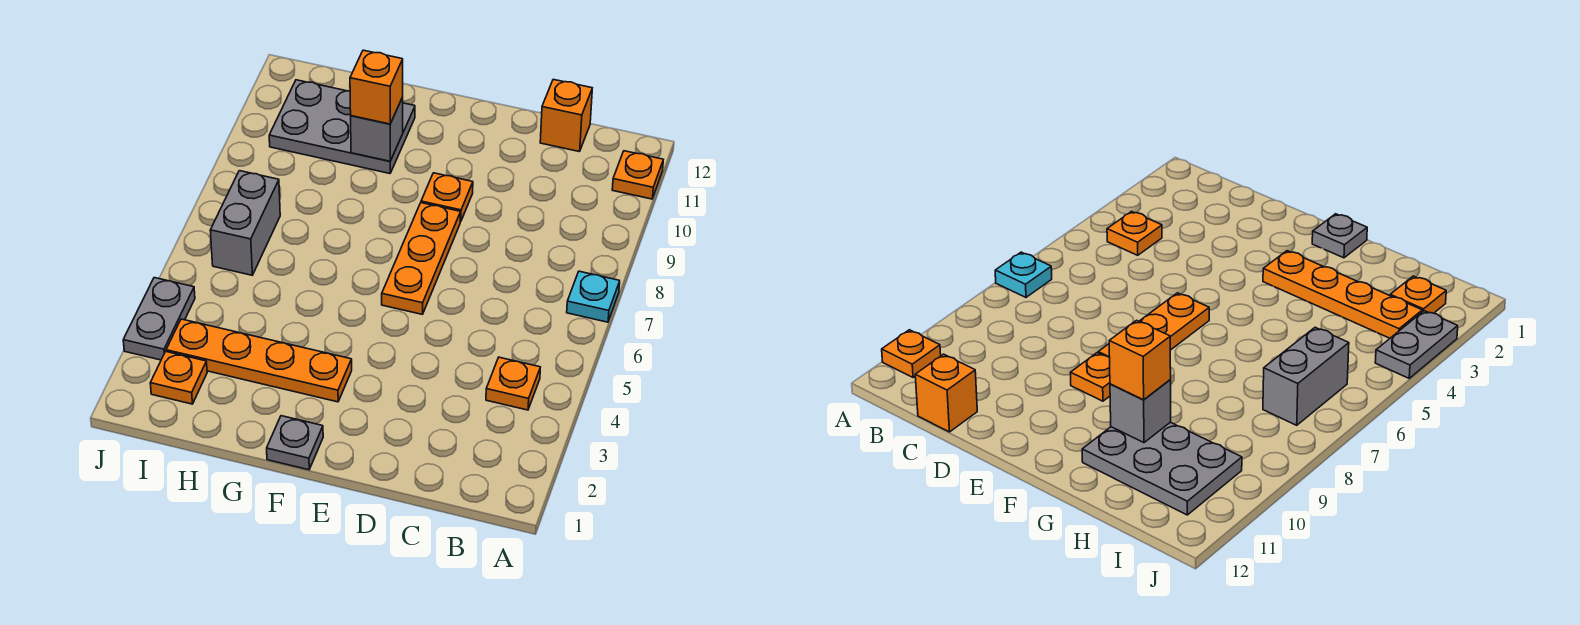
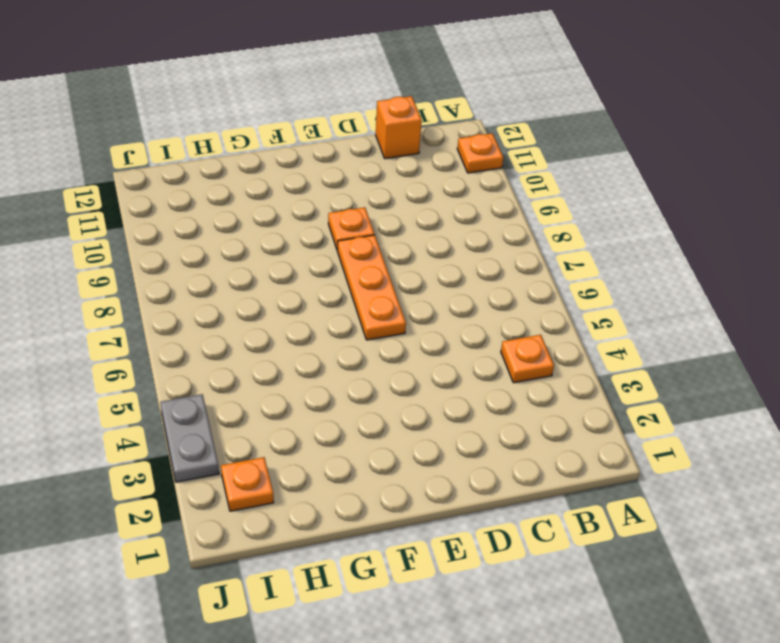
none -> cyan plate A7 level 1
none -> grey plate F1 level 1
none -> orange plate F3:I3 level 1

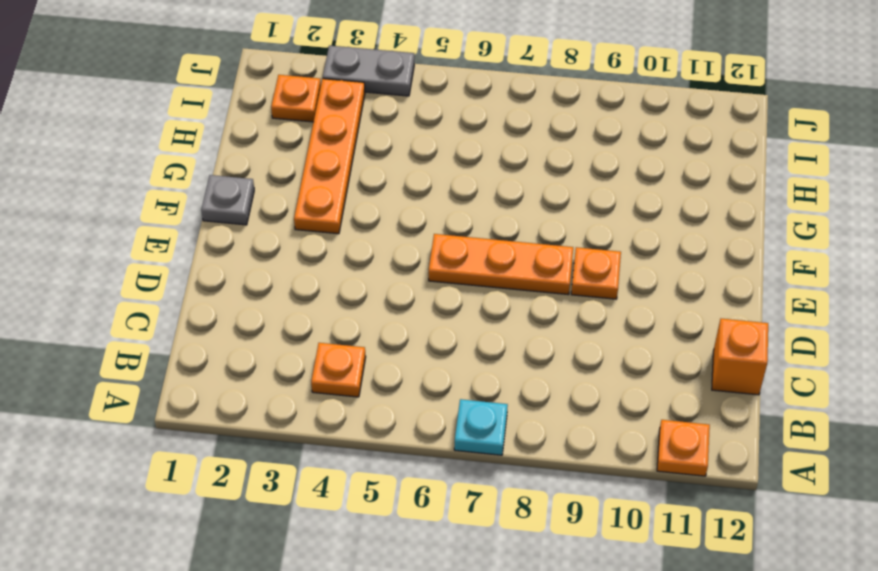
none -> grey plate G10:I11 level 1
none -> grey brick I6:I7 level 1
none -> grey brick G10 level 2

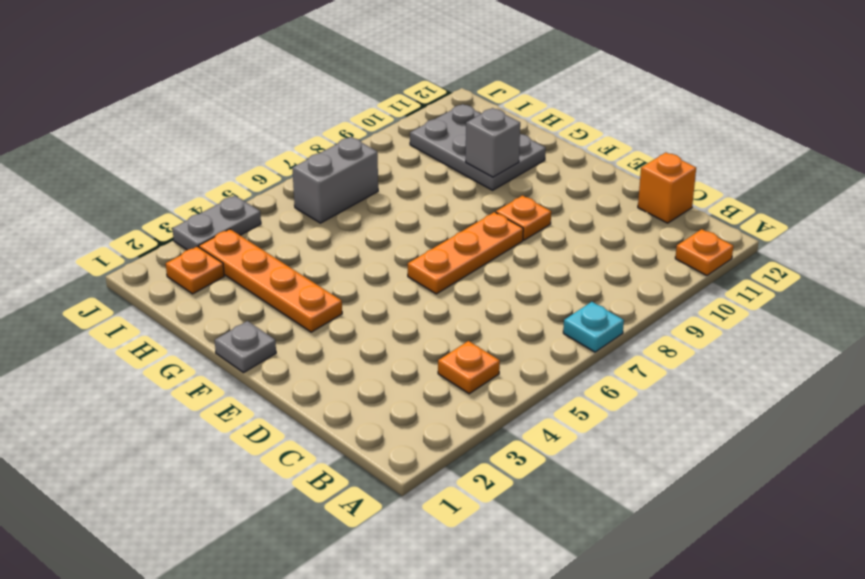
none -> orange brick G10 level 3

